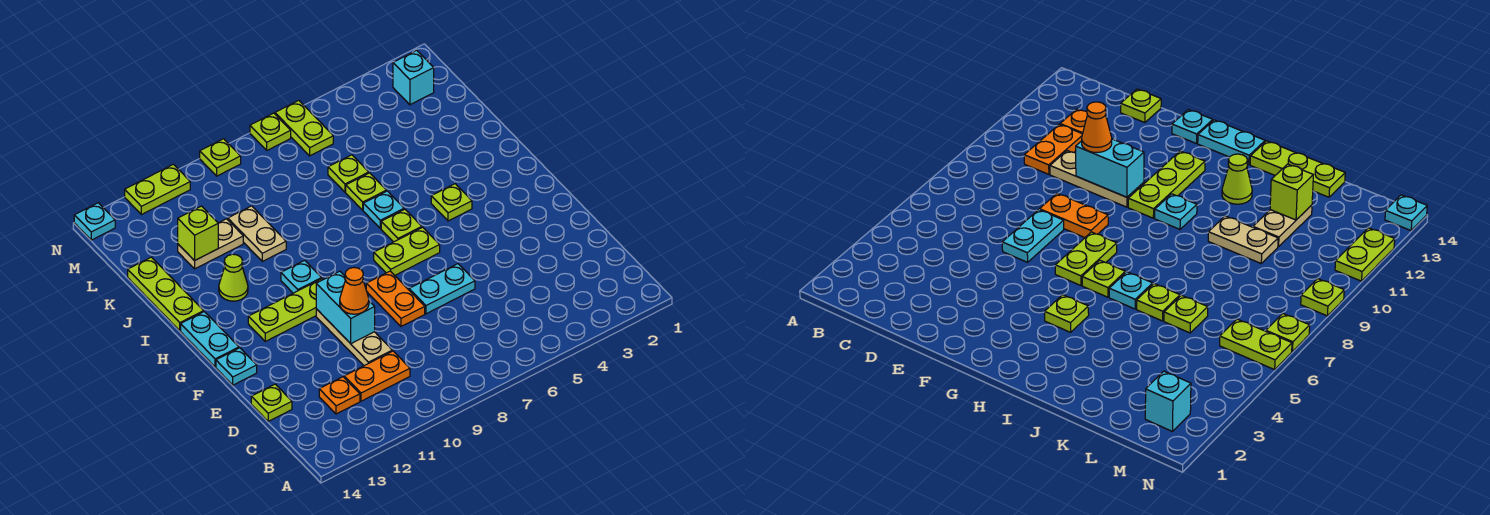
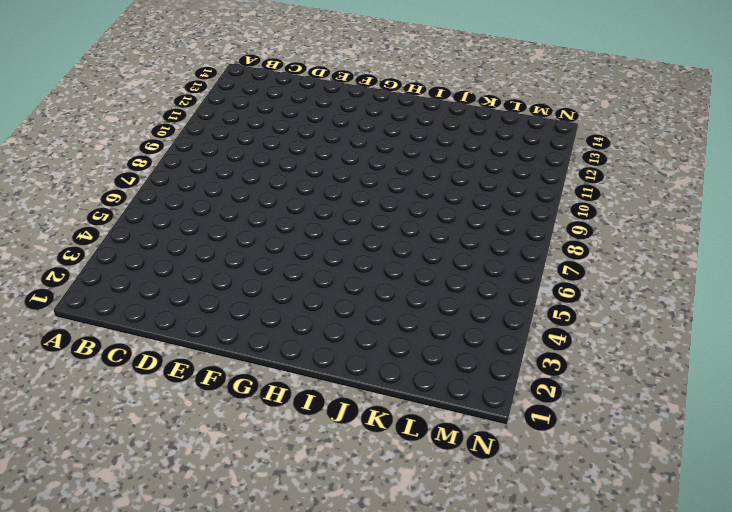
none -> orange plate C10:C11 level 1
none -> orange plate C12 level 1
none -> tan plate D10:F10 level 1

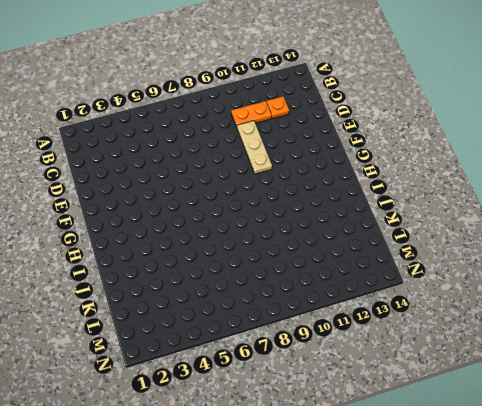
none -> lime plate D14 level 1
none -> cyan plate E6:E7 level 1
none -> orange plate E8:F8 level 1

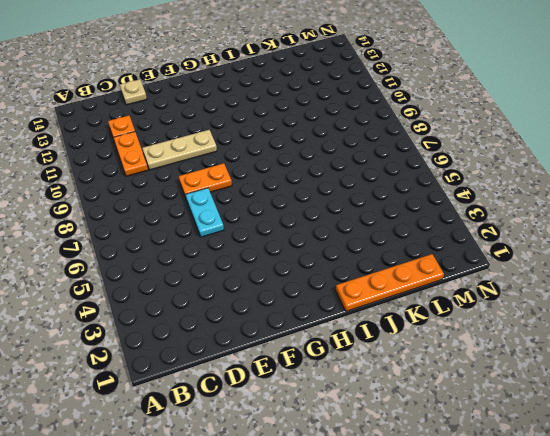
tan plate D14 level 1 -> lime plate D14 level 1
orange plate I1:L1 level 1 -> none
none -> cyan plate F14 level 1
none -> lime plate G6:G7 level 1
none -> lime plate G10:G12 level 1

